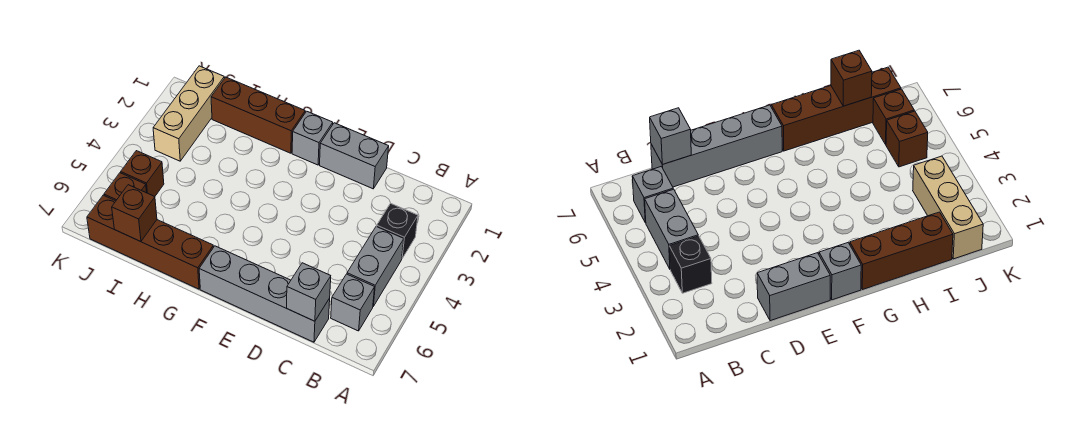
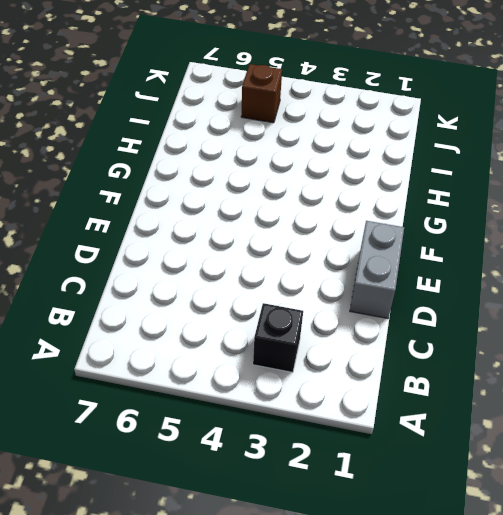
none -> grey brick B4:B5 level 1
none -> grey brick B6 level 1
none -> grey brick C7:F7 level 1

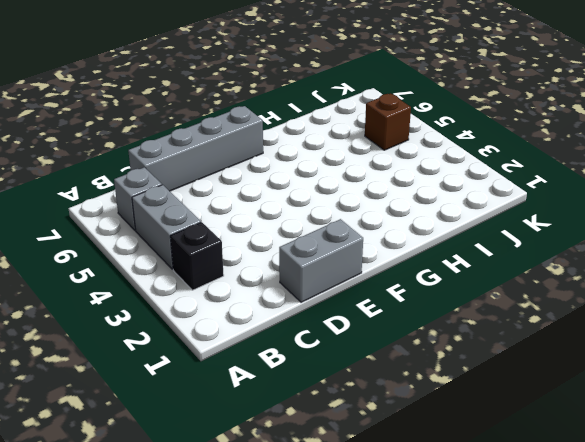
none -> grey brick F1 level 1
none -> brown brick G1:I1 level 1
none -> brown brick G7:J7 level 1

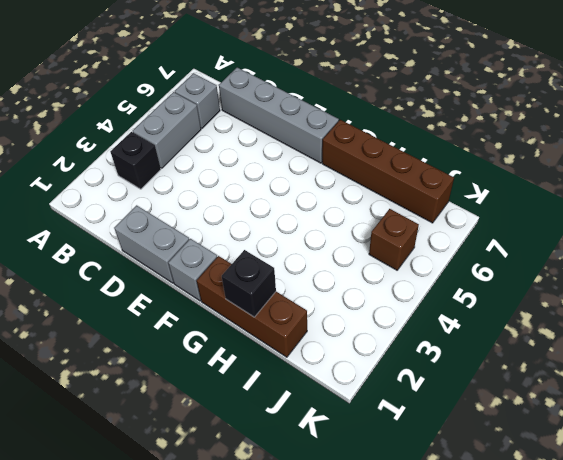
black brick H1 level 2 -> none
none -> tan brick J1:J3 level 1
none -> brown brick J6 level 1
none -> grey brick C7 level 2

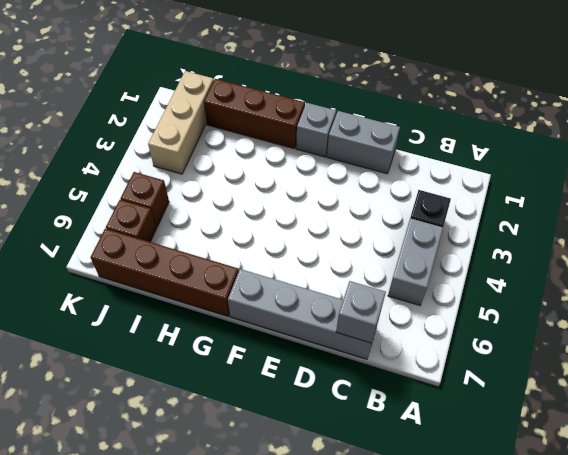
none -> grey brick B6 level 1
none -> brown brick I7 level 2

